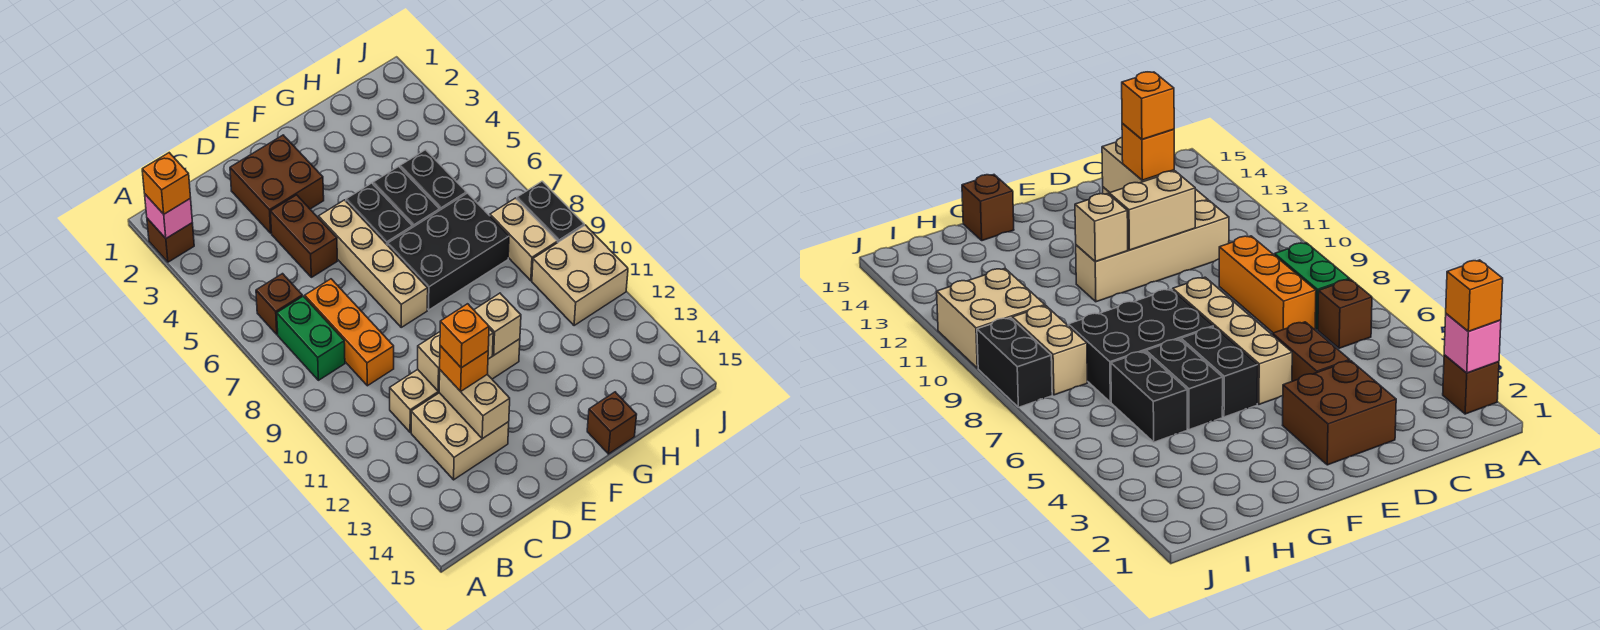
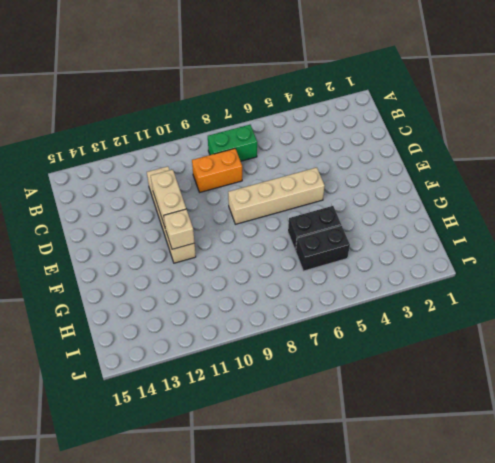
orange brick C8:C9 level 1 -> orange brick C7:C9 level 1
none -> brown brick A2 level 1
none -> brown brick B6 level 1
none -> tan brick C12:D13 level 1

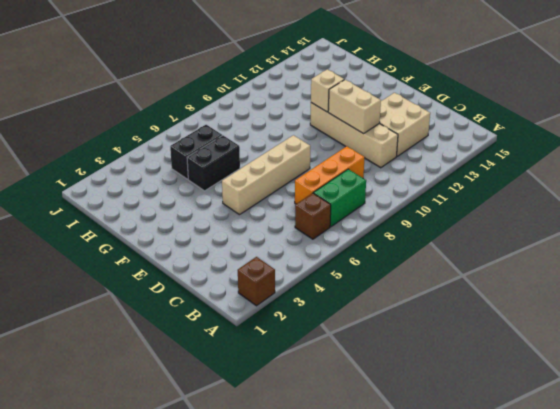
none -> brown brick D2:E3 level 1
none -> brown brick D4:D5 level 1
none -> black brick F5:F6 level 1

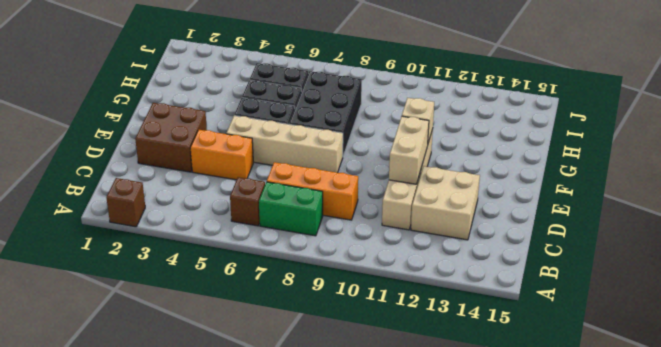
orange brick D4:D5 level 1 -> brown brick D4:D5 level 1
none -> brown brick G15 level 1
none -> tan brick I8:I9 level 1
none -> tan brick I10:J11 level 1

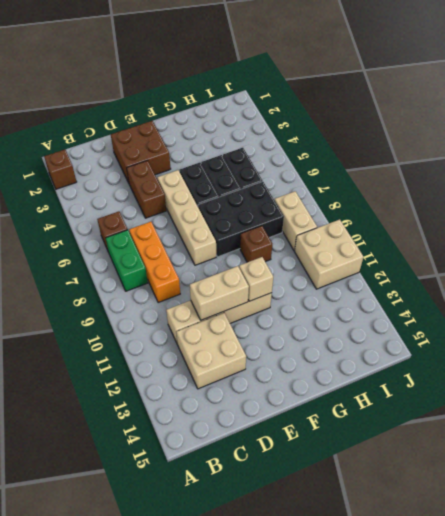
brown brick G9 level 1 -> brown brick G15 level 1
none -> black brick J8:J9 level 1
none -> pink brick A2 level 2
none -> tan brick D12:D13 level 2

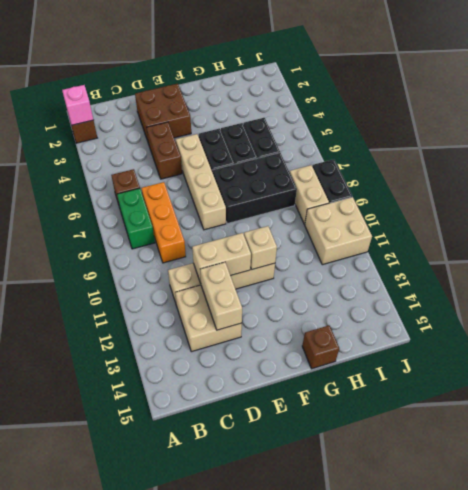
none -> orange brick A2 level 3
none -> orange brick D12 level 3
none -> orange brick D12 level 4

